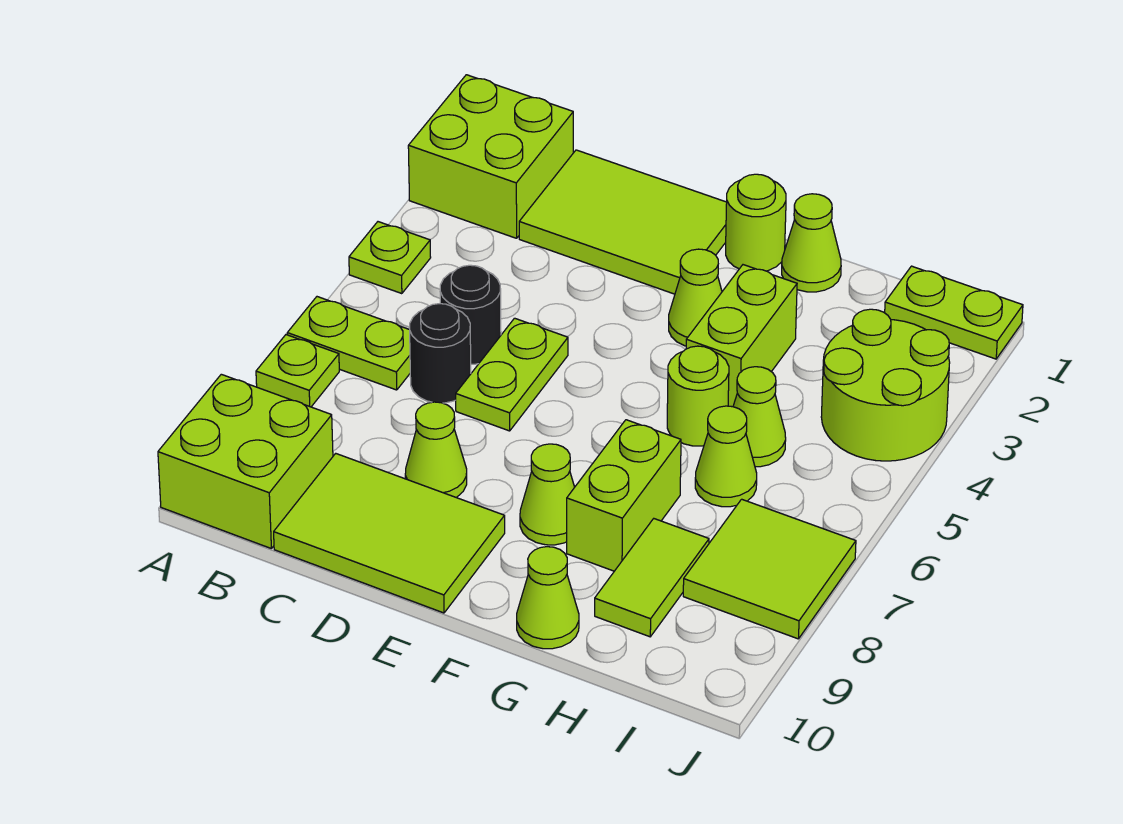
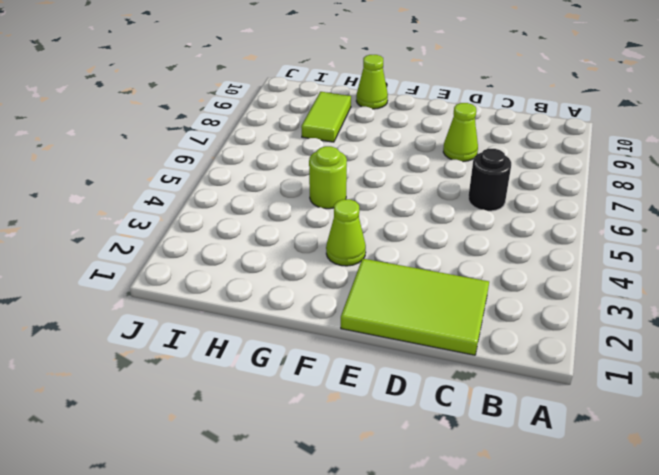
none -> lime brick A1:B2 level 1
none -> lime plate A4 level 1
none -> lime plate A6:B6 level 1

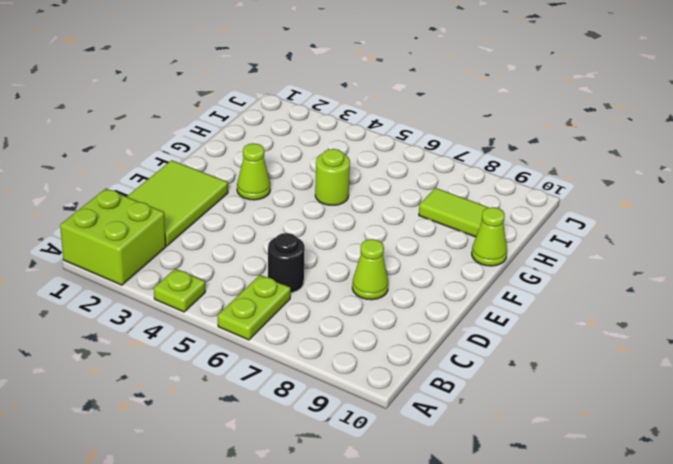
none -> lime plate A7 level 1
none -> lime brick A9:B10 level 1
none -> black round brick C5 level 1

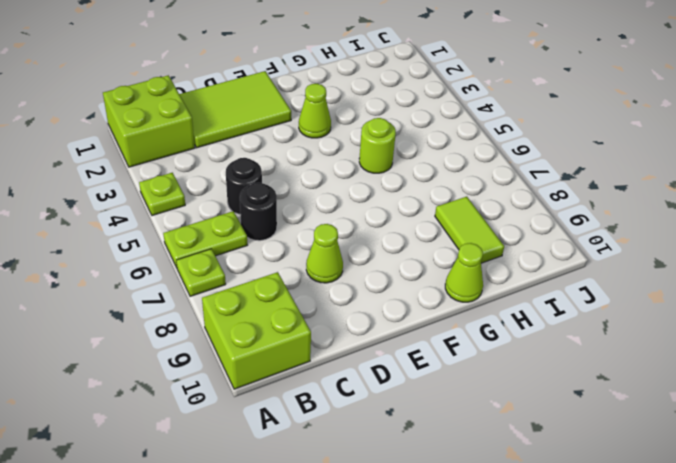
none -> lime tile C9:E10 level 1
none -> lime plate D5:D6 level 1
none -> lime round brick F1 level 1

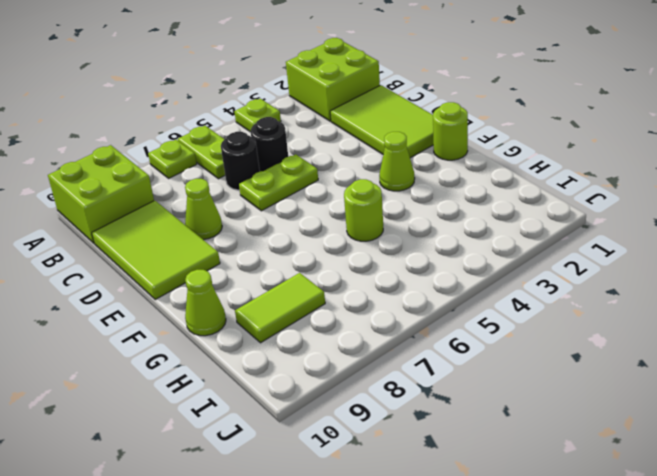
none -> lime cone F8 level 1
none -> lime cone G1 level 1
none -> lime brick G3:G4 level 1

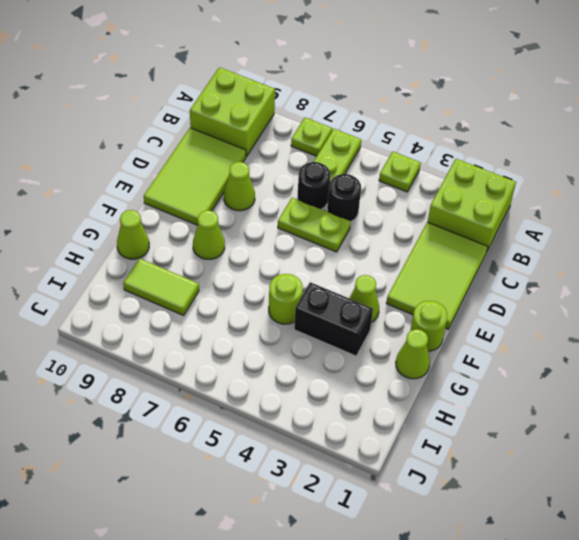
black brick G3:G4 level 1 -> lime brick G3:G4 level 1
none -> lime brick G7:G8 level 1
none -> lime cone H5 level 1
none -> lime cone H6 level 1

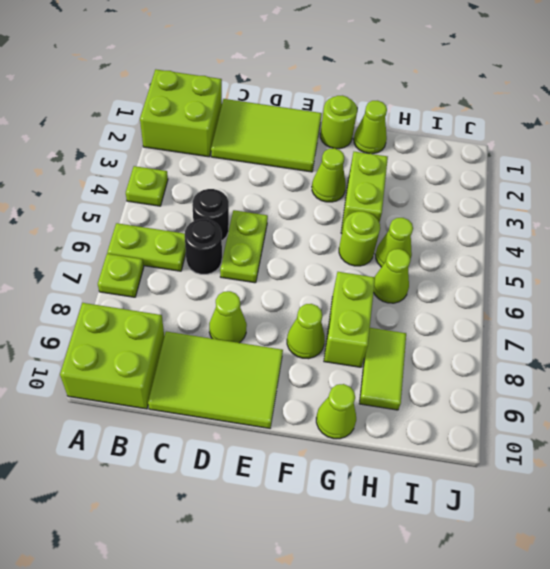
none -> lime plate I1:J1 level 1
none -> lime round brick I3:J4 level 1
none -> lime tile I7:J8 level 1

